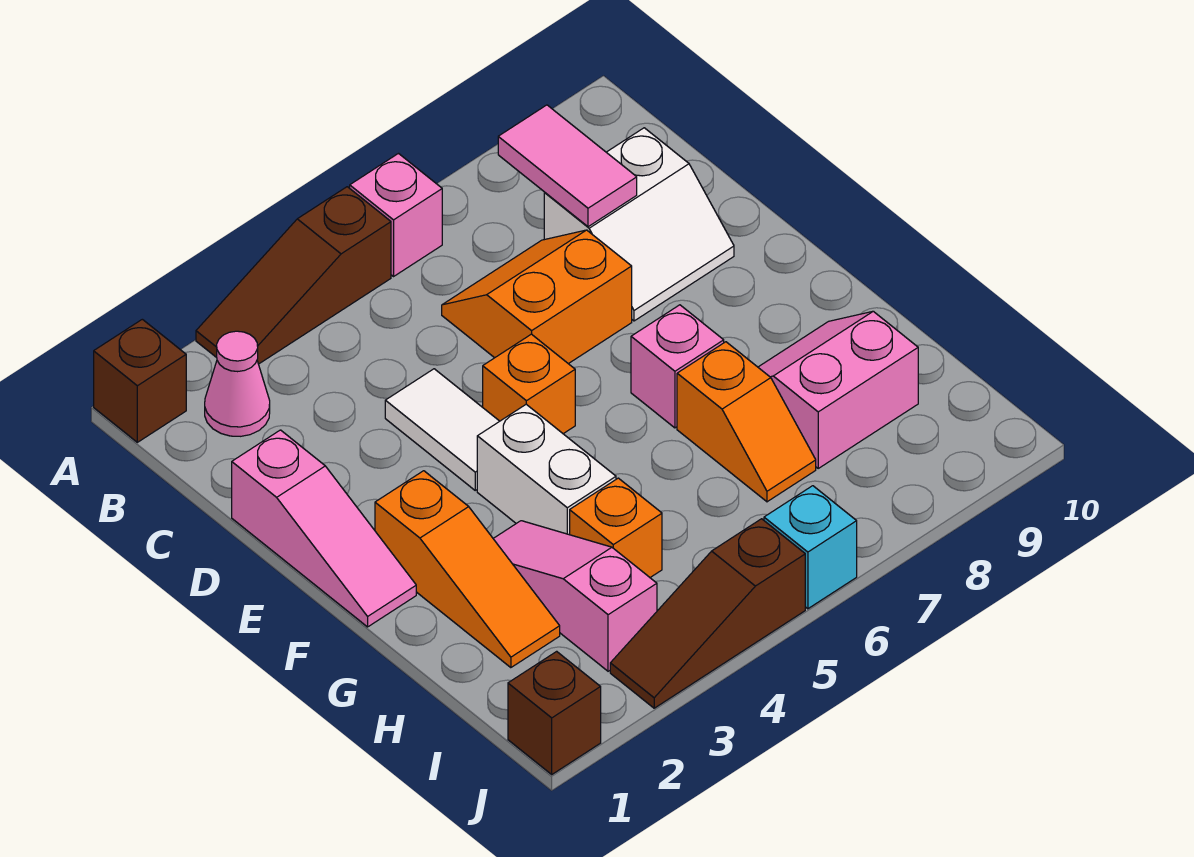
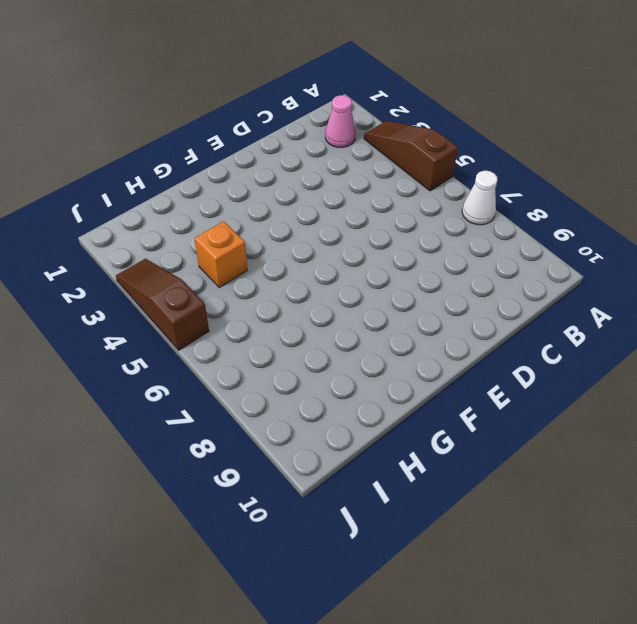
white cone A7 level 1 -> none
none -> brown brick A1 level 1
none -> pink brick A6 level 1
none -> orange slope C6:D7 level 1 top D

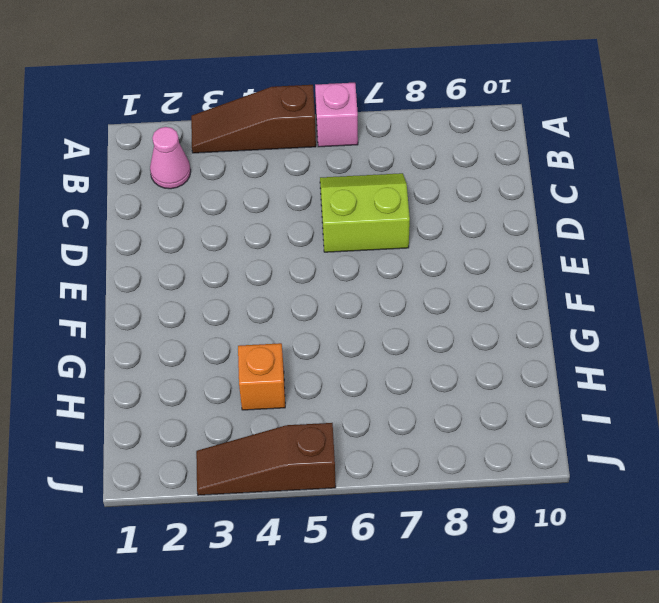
lime slope C6:D7 level 1 top D -> orange slope C6:D7 level 1 top D
none -> brown brick A1 level 1
none -> white slope C8:D9 level 1 top C
none -> pink slope D1:F1 level 1 top D

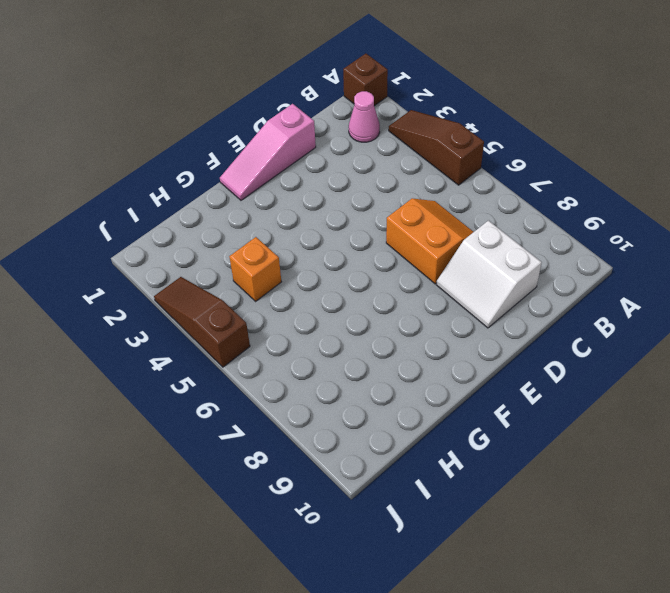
none -> pink brick A6 level 1
none -> white tile D4:E4 level 1
none -> orange brick E5 level 1

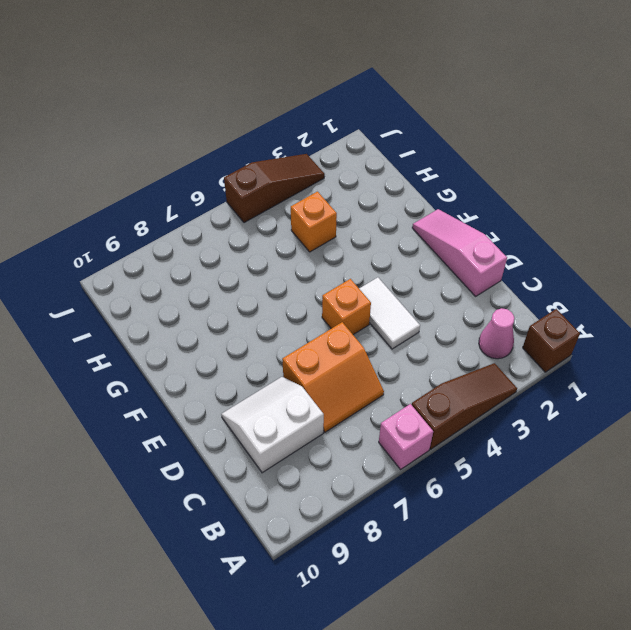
none -> orange slope F2:H2 level 1 top F
none -> white brick F4:G4 level 1
none -> pink brick F7 level 1

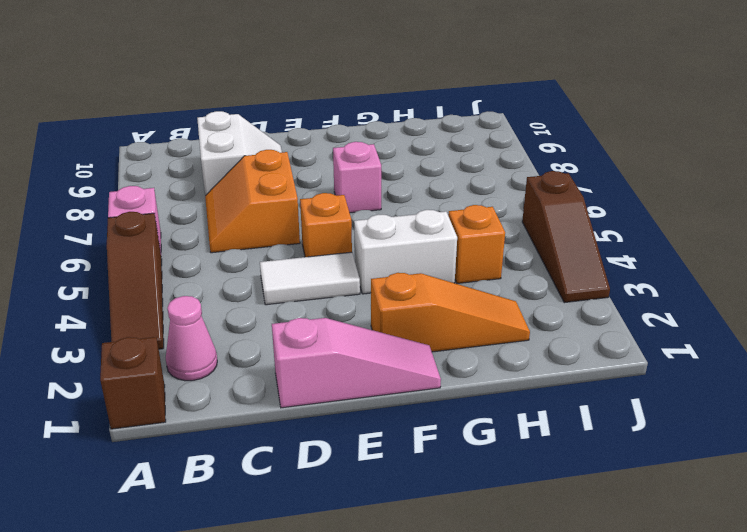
none -> pink slope G3:I3 level 1 top I
none -> orange slope G7:H7 level 1 top G
none -> pink slope G8:H9 level 1 top H

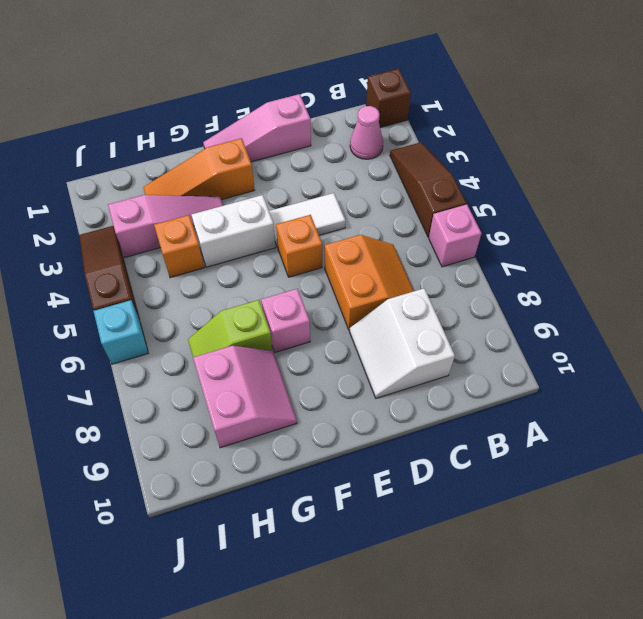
lime slope G7:H7 level 1 top G -> orange slope G7:H7 level 1 top G
none -> brown brick J1 level 1
none -> pink tile B8:C8 level 2

